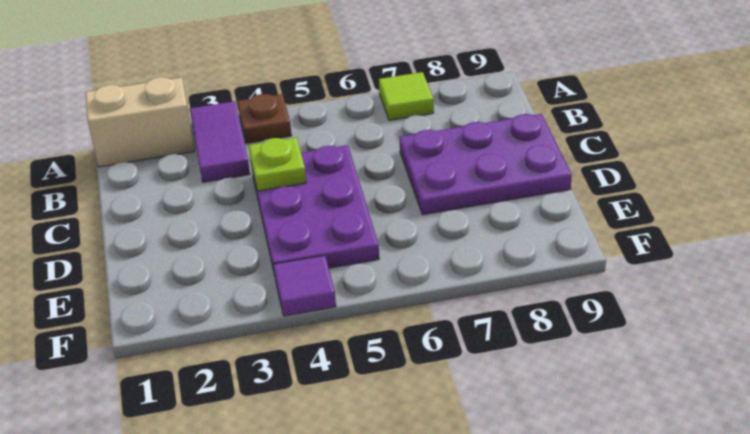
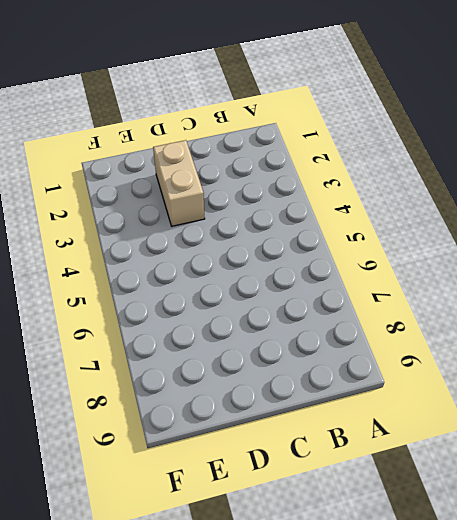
tan brick D2:D3 level 1 -> tan brick A1:A2 level 1
none -> purple tile A3:B3 level 1
none -> brown plate A4 level 1

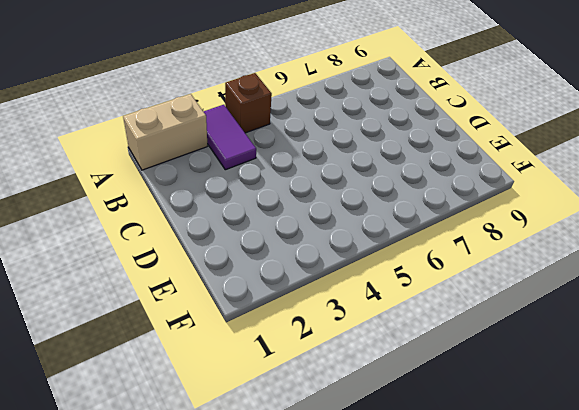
brown brick A4 level 1 -> brown plate A4 level 1
none -> lime tile A7 level 1
none -> purple plate C4:E5 level 1

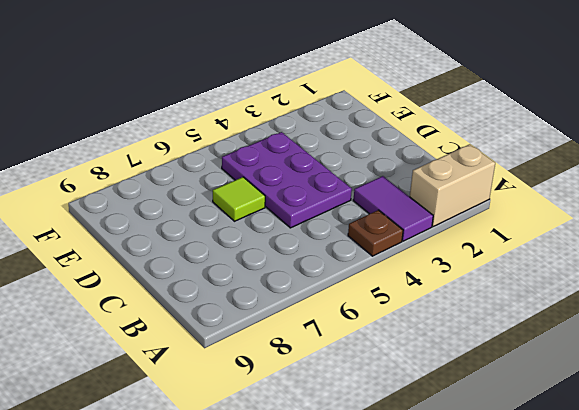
lime tile D6 level 1 -> lime tile A7 level 1
none -> purple plate C7:D9 level 1
none -> purple tile F4 level 1

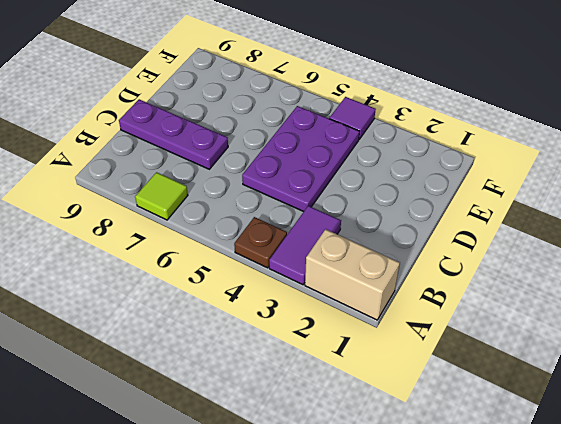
purple plate C7:C9 level 1 -> purple plate C7:D9 level 1
none -> lime plate C4 level 2

